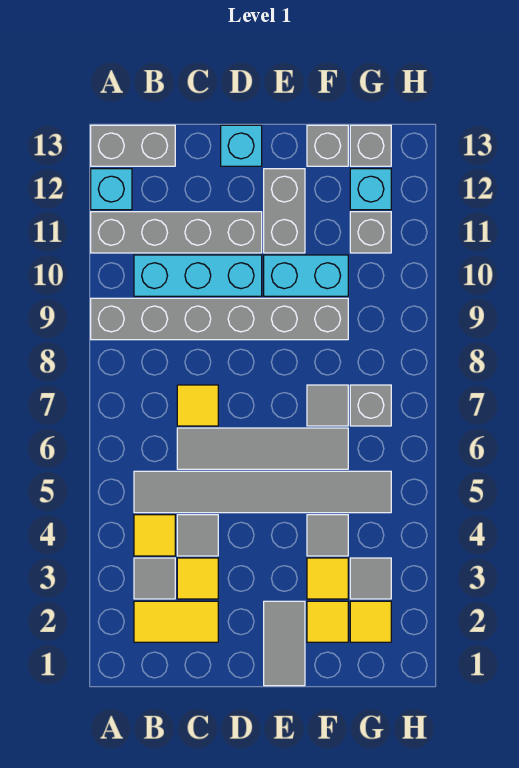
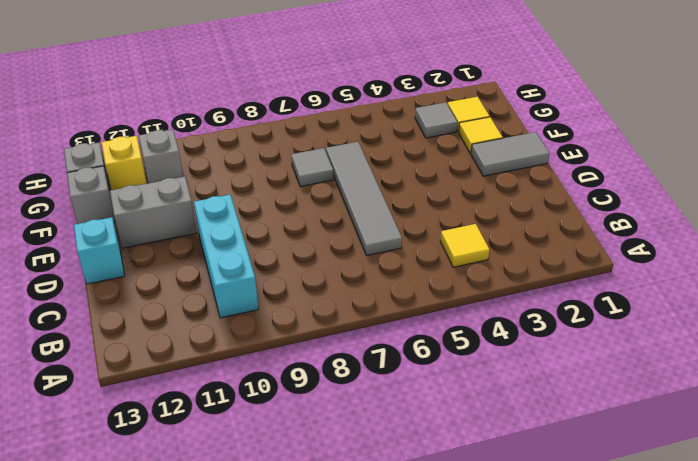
yellow brick G12 level 1 -> cyan brick G12 level 1
none -> grey brick A9:F9 level 1
none -> grey brick A11:D11 level 1
none -> cyan brick A12 level 1

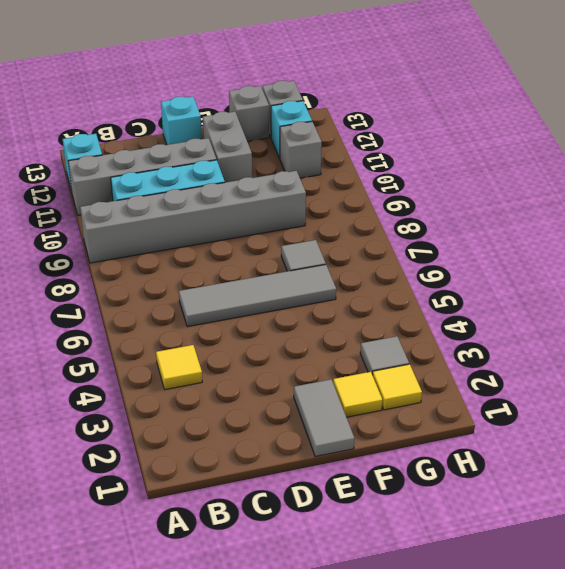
none -> grey brick A13:B13 level 1
none -> yellow tile B2:C2 level 1
none -> grey tile B3 level 1

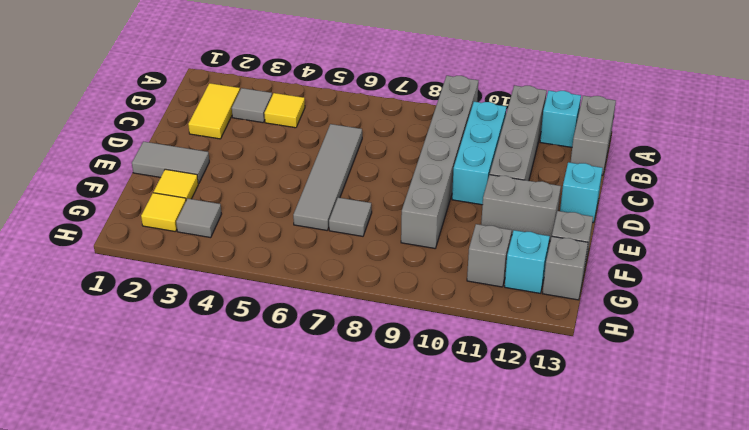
none -> grey tile B5:G5 level 1
none -> yellow tile C3 level 1
none -> grey tile C4 level 1

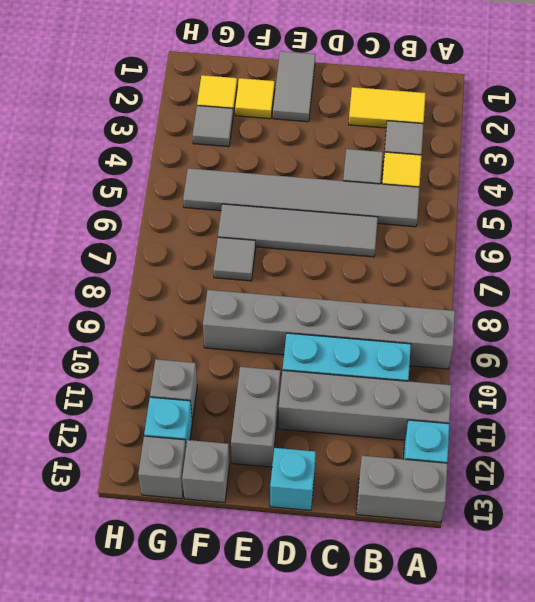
none -> yellow tile C3 level 1
none -> yellow tile C7 level 1
none -> cyan brick E10:F10 level 1

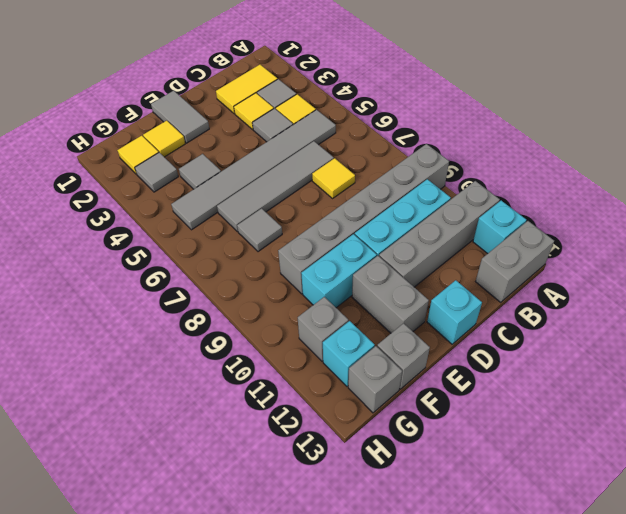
none -> yellow tile F3 level 1
none -> grey brick G7 level 1

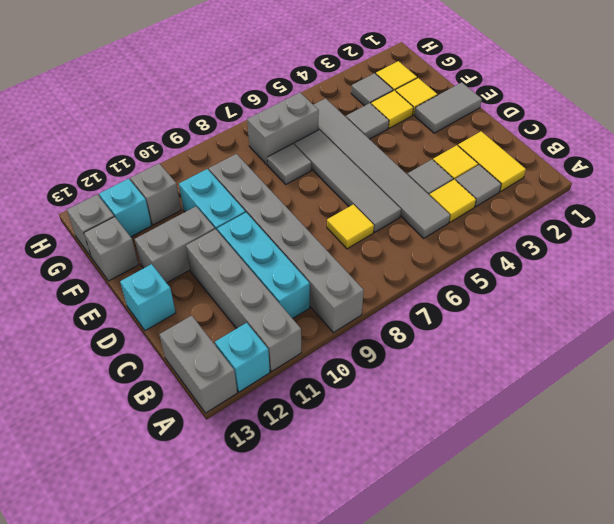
grey brick G6:G7 level 1 -> grey brick G7 level 1

